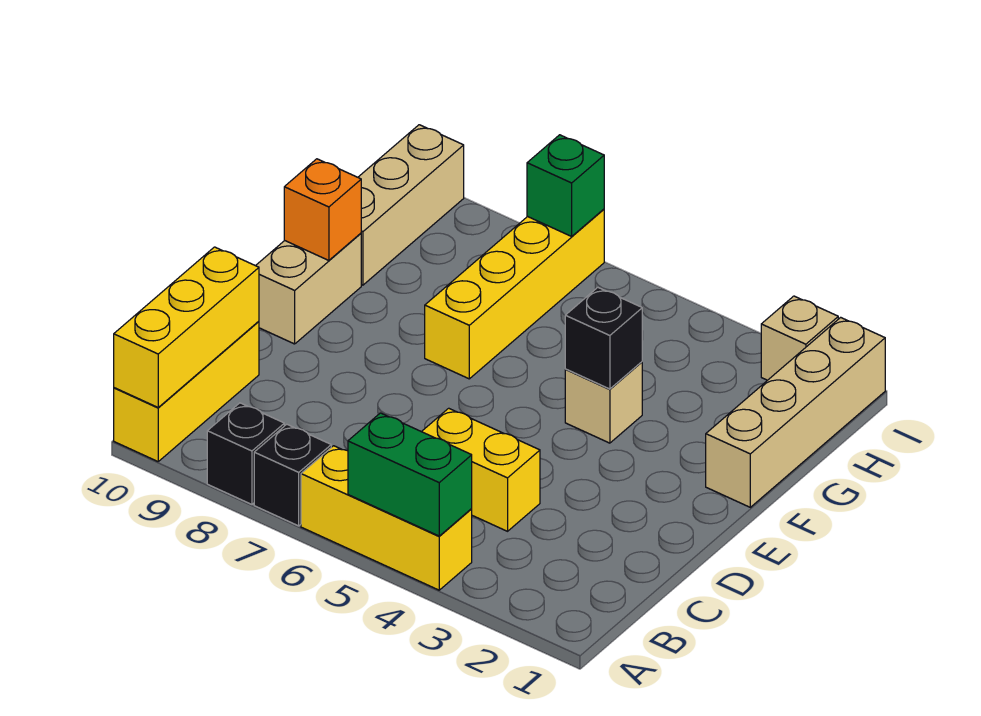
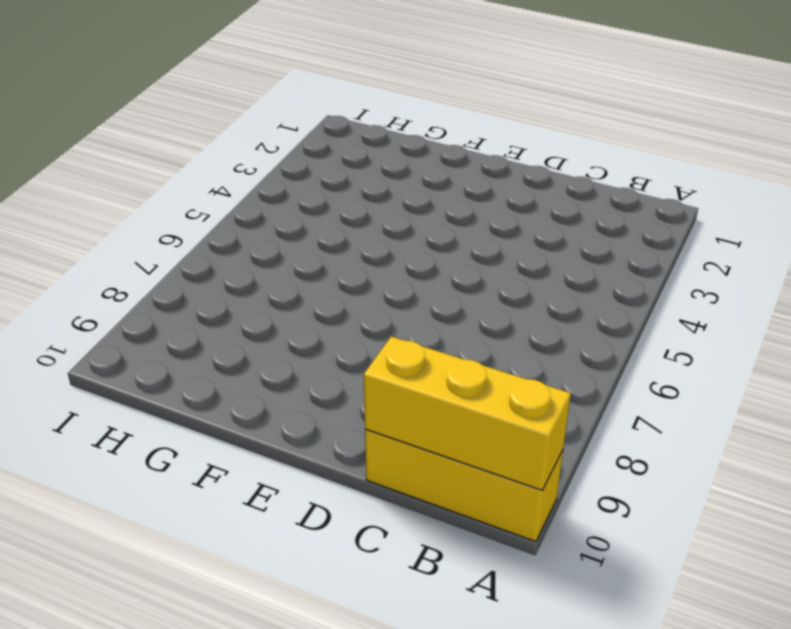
none -> yellow brick A4:A6 level 1
none -> black brick A7 level 1
none -> black brick A8 level 1

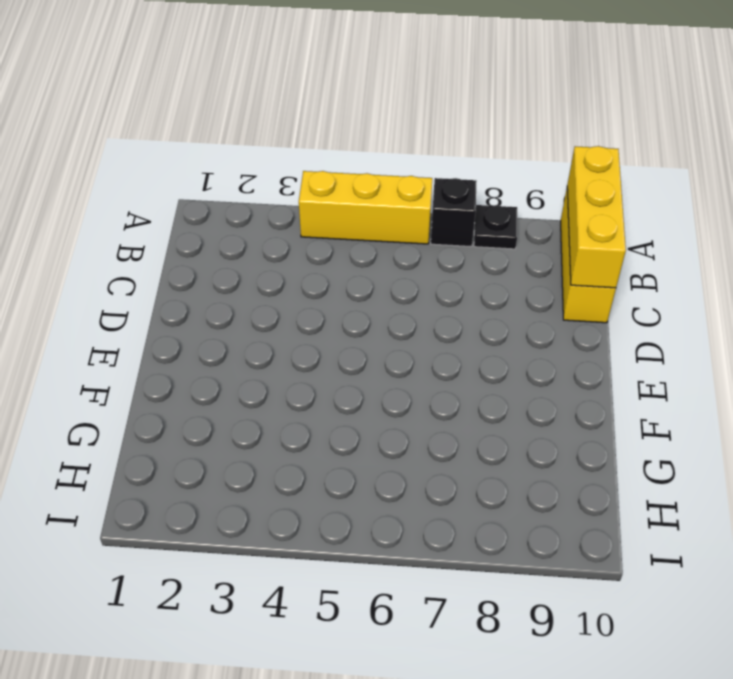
black plate A8 level 1 -> black brick A8 level 1
none -> yellow brick C4:C5 level 1
none -> tan brick E10:F10 level 1
none -> tan brick F1:I1 level 1

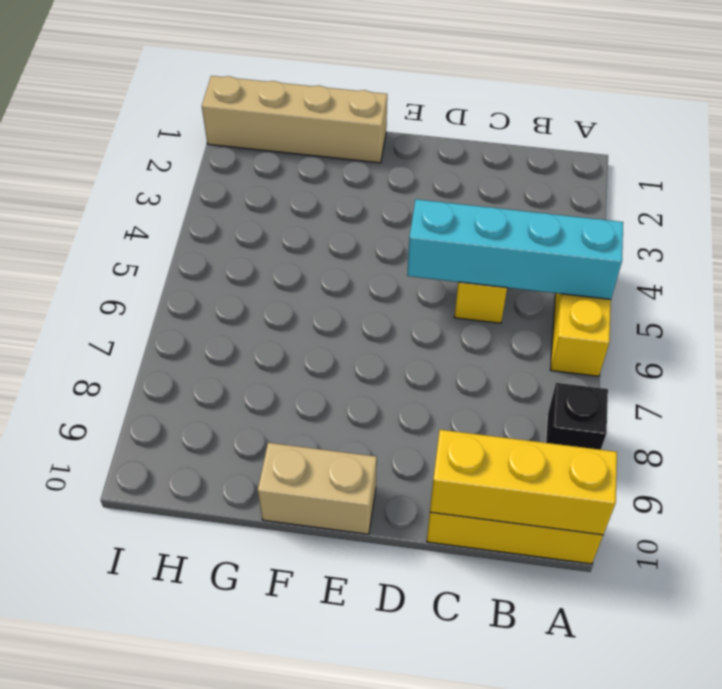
cyan brick A5:D5 level 2 -> green brick A4:A5 level 2
none -> black brick A7 level 1
none -> tan brick F4 level 1
none -> yellow brick F7:I7 level 1

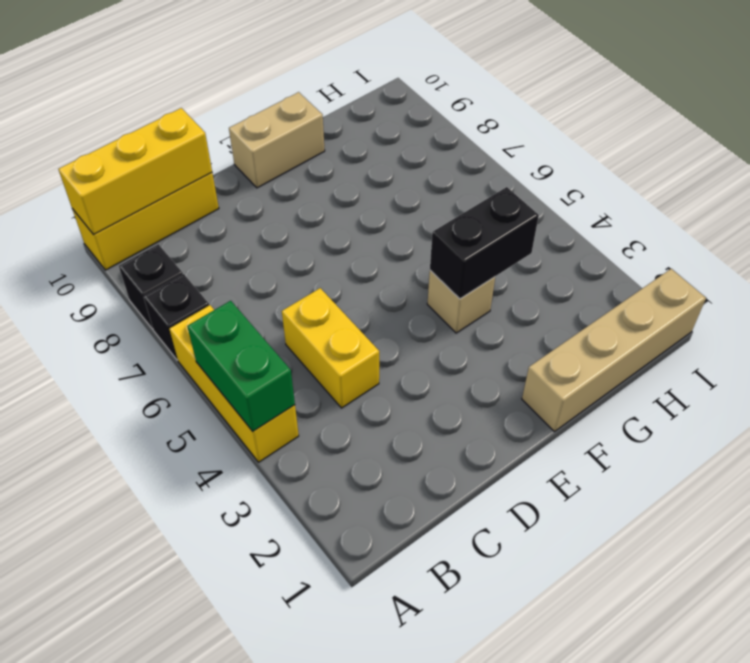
black brick F4:G4 level 2 -> black brick F4 level 2
none -> yellow brick F7:I7 level 1
none -> tan brick G10:I10 level 1
none -> tan brick I2 level 1

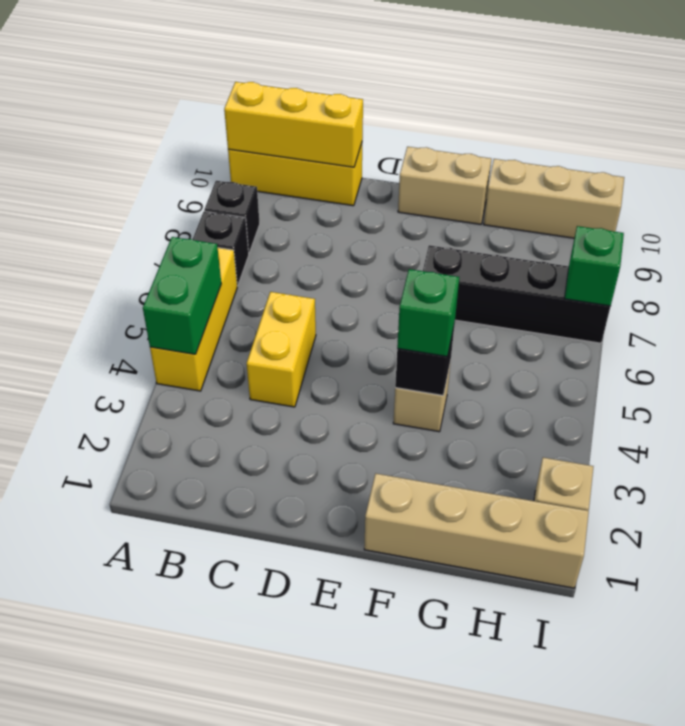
green brick F4 level 3 -> none
black brick F7:I7 level 1 -> yellow brick F7:I7 level 1
none -> orange brick F10 level 2

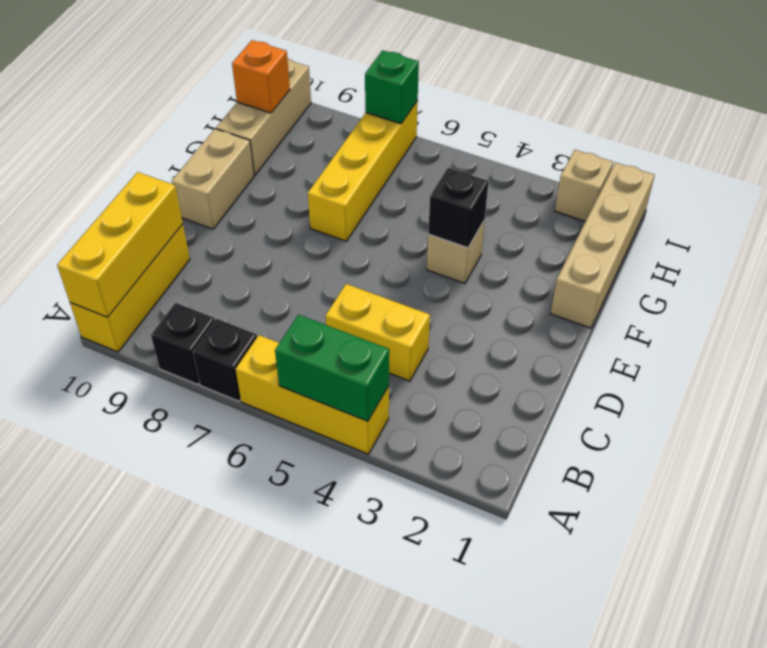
orange brick H10 level 2 -> orange brick F10 level 2

